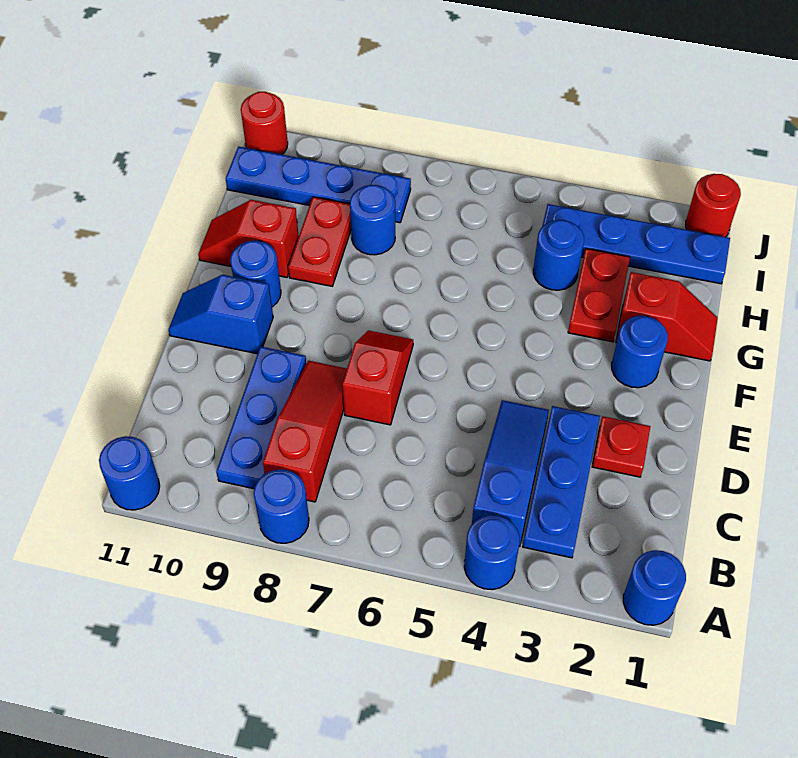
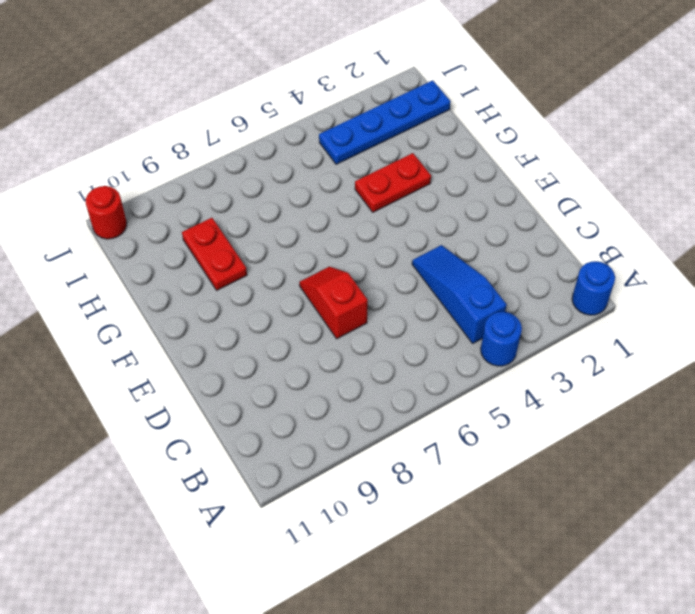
red plate G3:G4 level 1 -> red plate G3:H3 level 1
none -> blue round brick A8 level 1
none -> blue round brick A11 level 1
none -> blue plate B3:D3 level 1

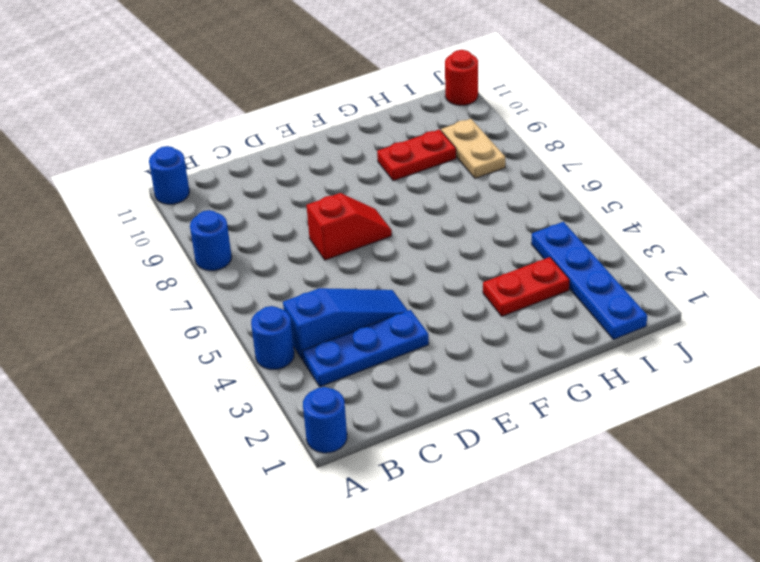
tan plate I8:I9 level 1 -> blue plate I8:I11 level 1
none -> red slope B8:D8 level 1 top B
none -> blue plate B9:D9 level 1
none -> red plate D2 level 1

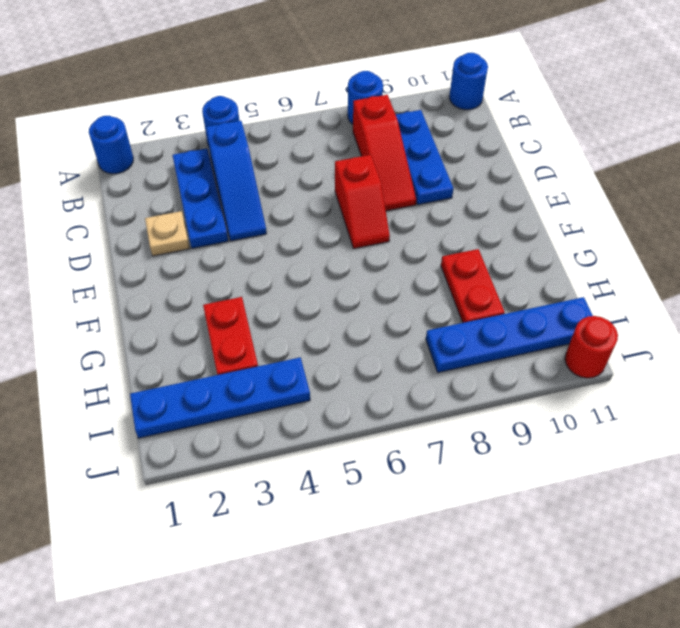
tan plate D2 level 1 -> red plate D2 level 1
none -> blue slope E10:E11 level 1 top 10
none -> blue round brick F2 level 1
none -> blue round brick F10 level 1

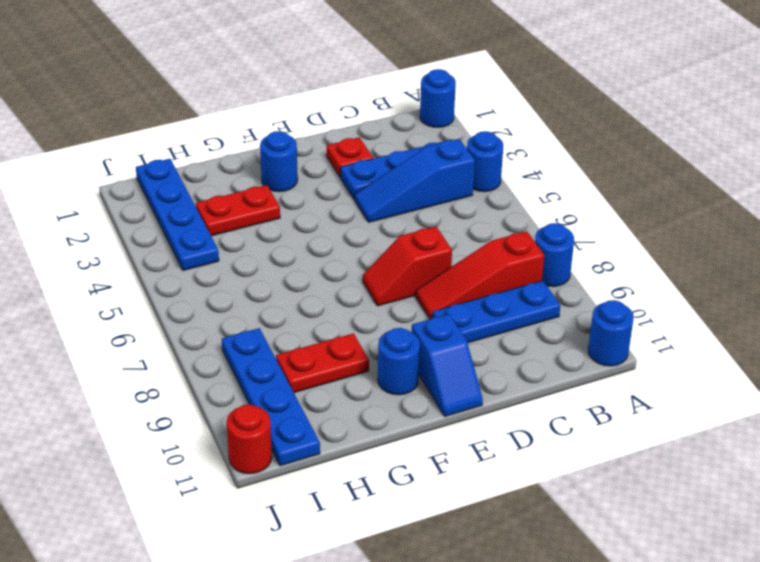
none -> red slope G1:G2 level 1 top 2
none -> red slope G10:G11 level 1 top 10
none -> blue round brick H4 level 1

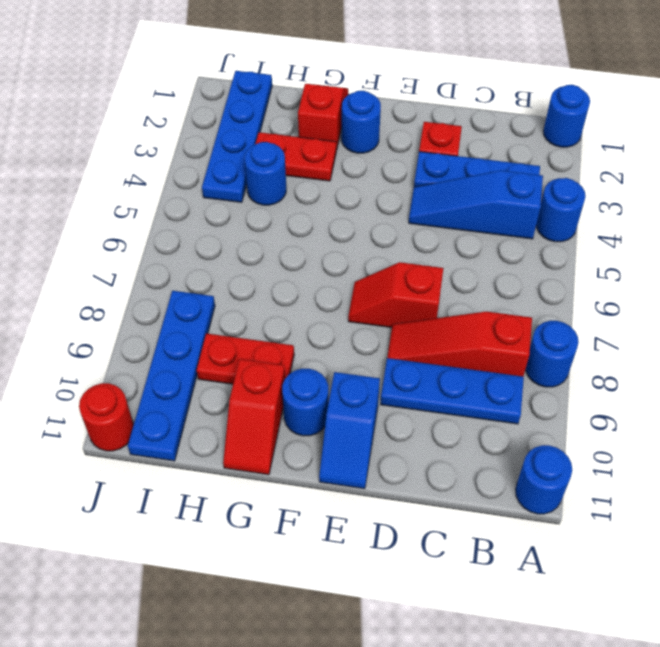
none -> blue round brick H8 level 1
none -> red round brick J1 level 1

